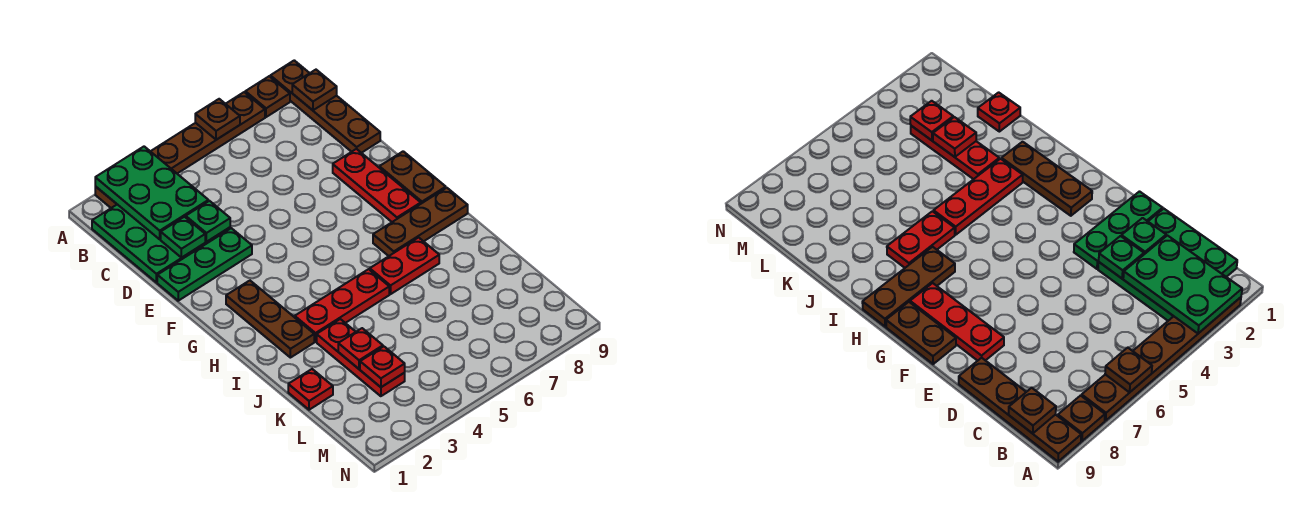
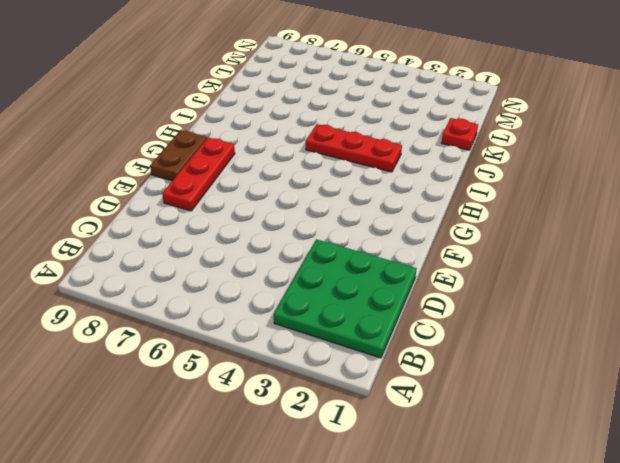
none -> brown plate A2:A7 level 1
none -> brown plate A8 level 1
none -> brown plate A9:D9 level 1

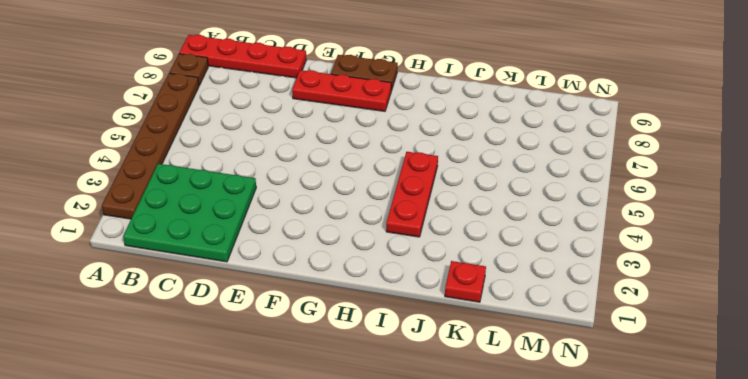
red plate A9:D9 level 1 -> brown plate A9:D9 level 1
none -> green plate E1:E3 level 1
none -> brown plate G2:I2 level 1
none -> brown plate H7:H9 level 1

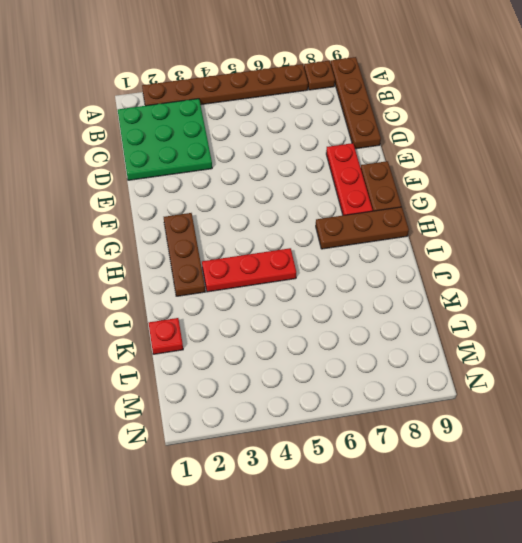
none -> green plate E1:E3 level 1
none -> red plate I6:I7 level 1
none -> red plate J3:L3 level 1

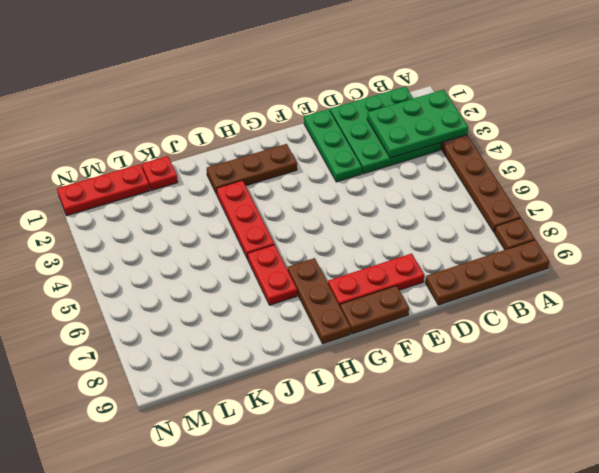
red plate L1:N1 level 1 -> red plate J3:L3 level 1
none -> brown plate A6 level 2
none -> brown plate B9 level 2
none -> green plate D2 level 2

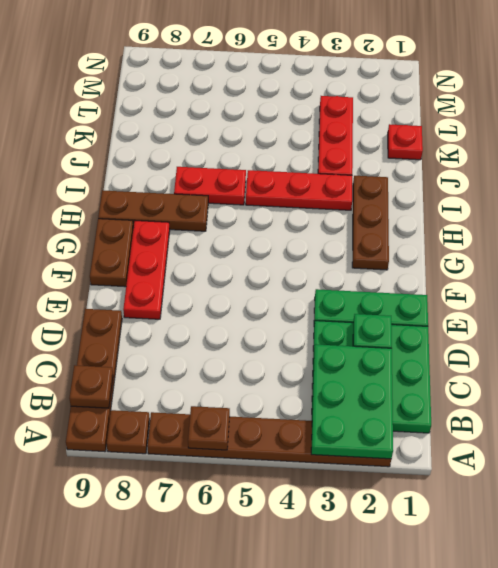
none -> green plate D3 level 2
none -> red plate K3 level 2
none -> red plate L3 level 2

